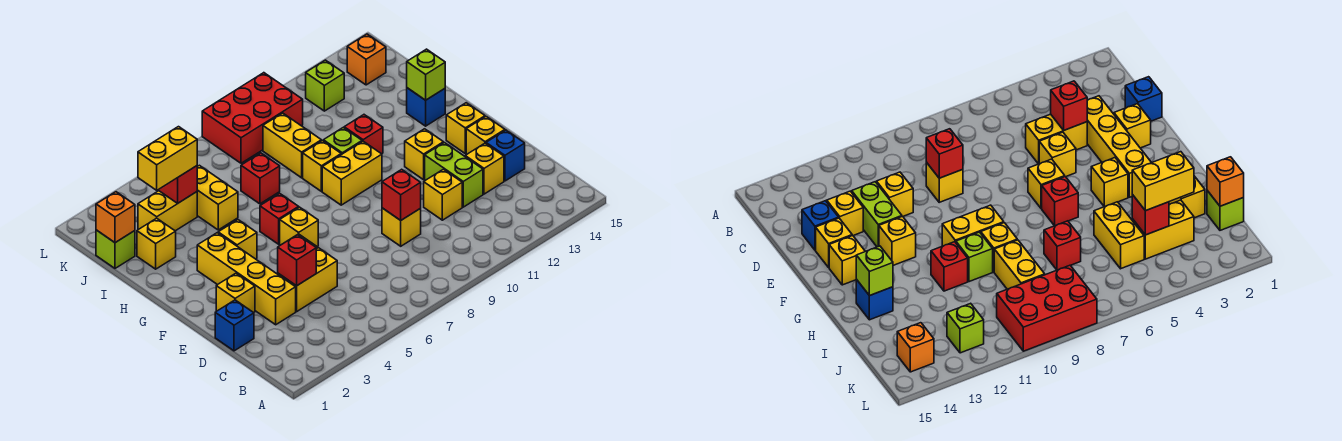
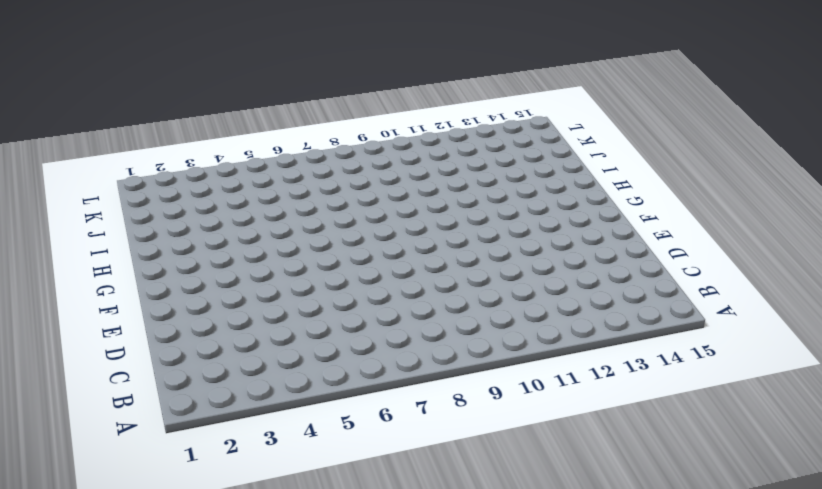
none -> blue brick D1 level 1
none -> yellow brick D3:G3 level 1
none -> yellow brick D4:D5 level 1
none -> yellow brick D9 level 1

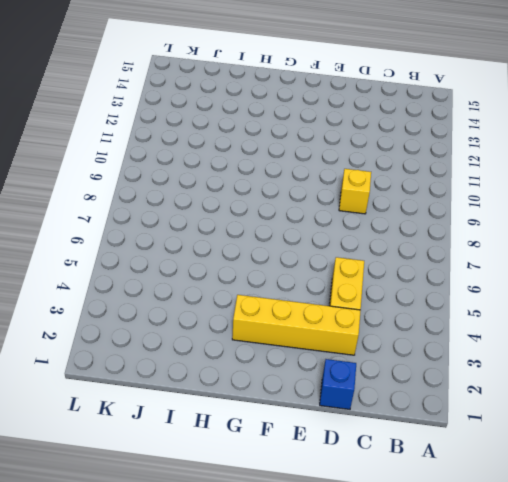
none -> yellow brick D11 level 1
none -> lime brick D12:E12 level 1
none -> yellow brick D13 level 1
none -> blue brick D14 level 1

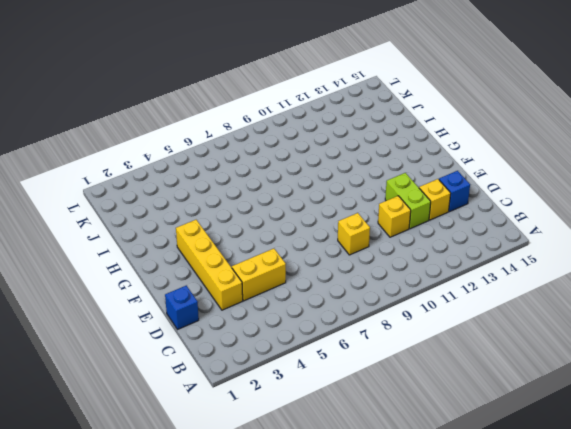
none -> yellow brick E2 level 1
none -> yellow brick E5 level 1
none -> yellow brick E14 level 1
none -> yellow brick F6 level 1

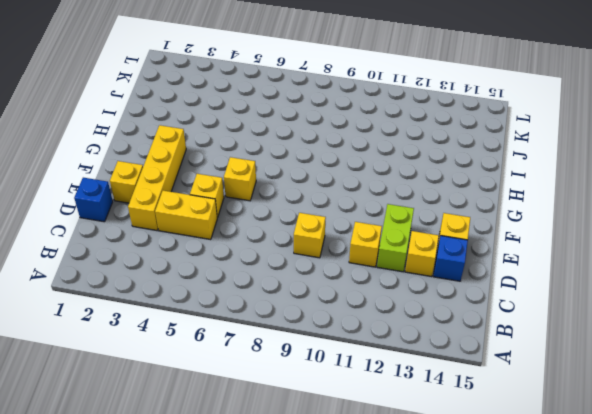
none -> yellow brick F12 level 1
none -> yellow brick F14 level 1
none -> yellow brick G4 level 1
none -> red brick G6 level 1

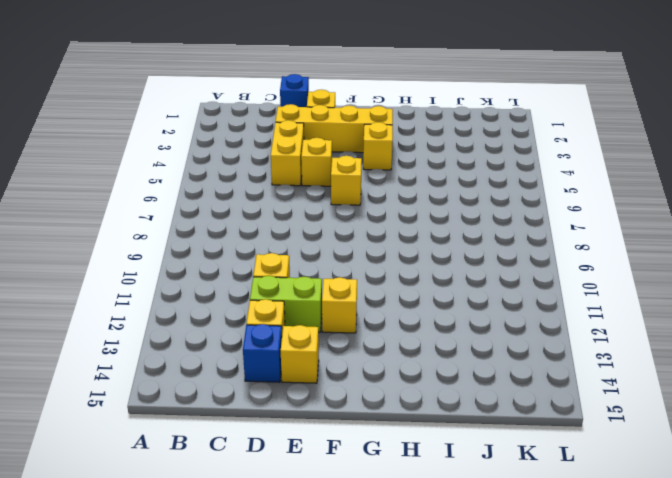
none -> yellow brick D9 level 1
none -> yellow brick F14 level 1
none -> red brick G6 level 1
none -> yellow brick G9:G10 level 1

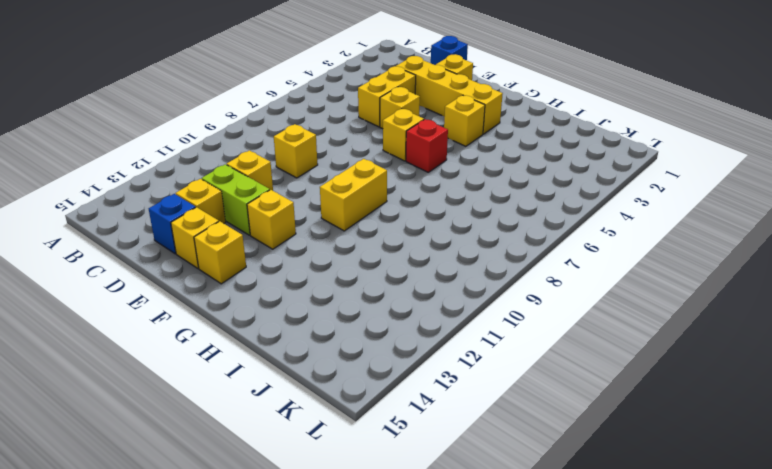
none -> yellow brick H9 level 1
none -> lime brick H10 level 1
none -> red brick H11 level 1
none -> blue brick H14 level 1

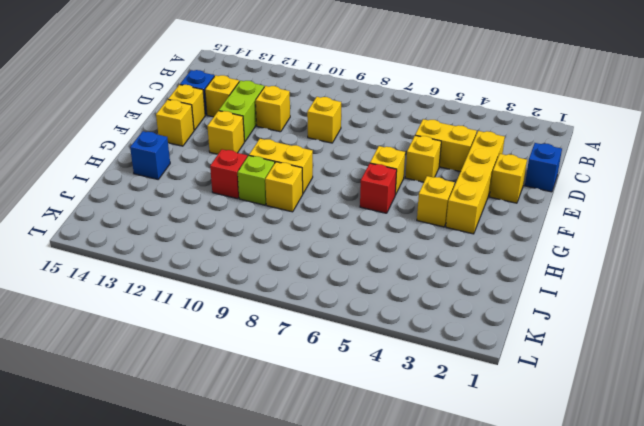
none -> yellow brick I2 level 1
none -> yellow brick I5:J5 level 1
none -> red brick I7 level 1
none -> yellow brick I9:J9 level 1

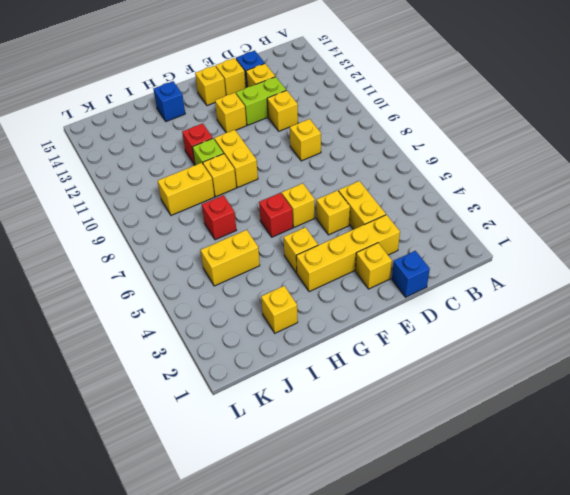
none -> lime brick J1 level 1
none -> yellow brick J3:J4 level 1
none -> red brick K8:L10 level 1
none -> lime brick K12 level 1

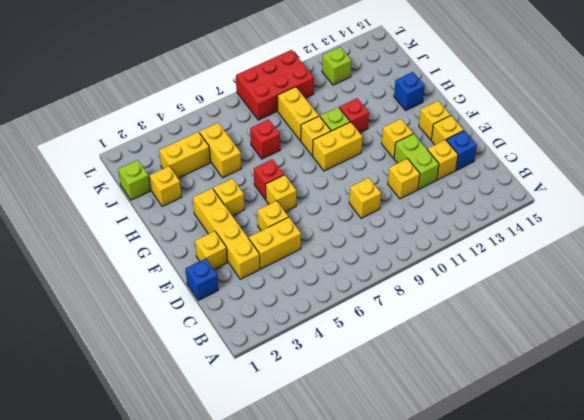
none -> orange brick K14 level 1
none -> red brick D4 level 2
none -> red brick D9 level 2
none -> lime brick H14 level 2

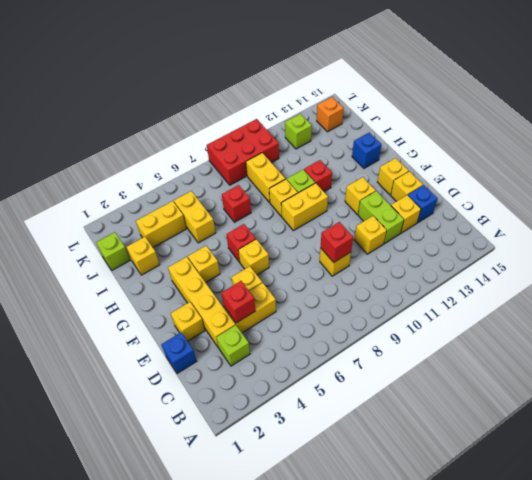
lime brick C3 level 1 -> lime brick H14 level 2
none -> orange brick J1 level 2
none -> red brick J4 level 2
none -> yellow brick J3:J4 level 3

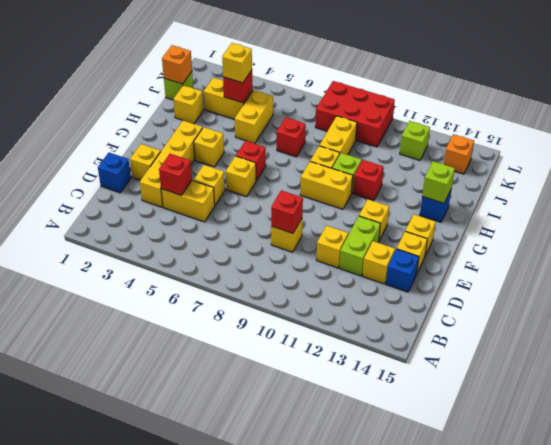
yellow brick J4 level 3 -> yellow brick J3:J4 level 3

